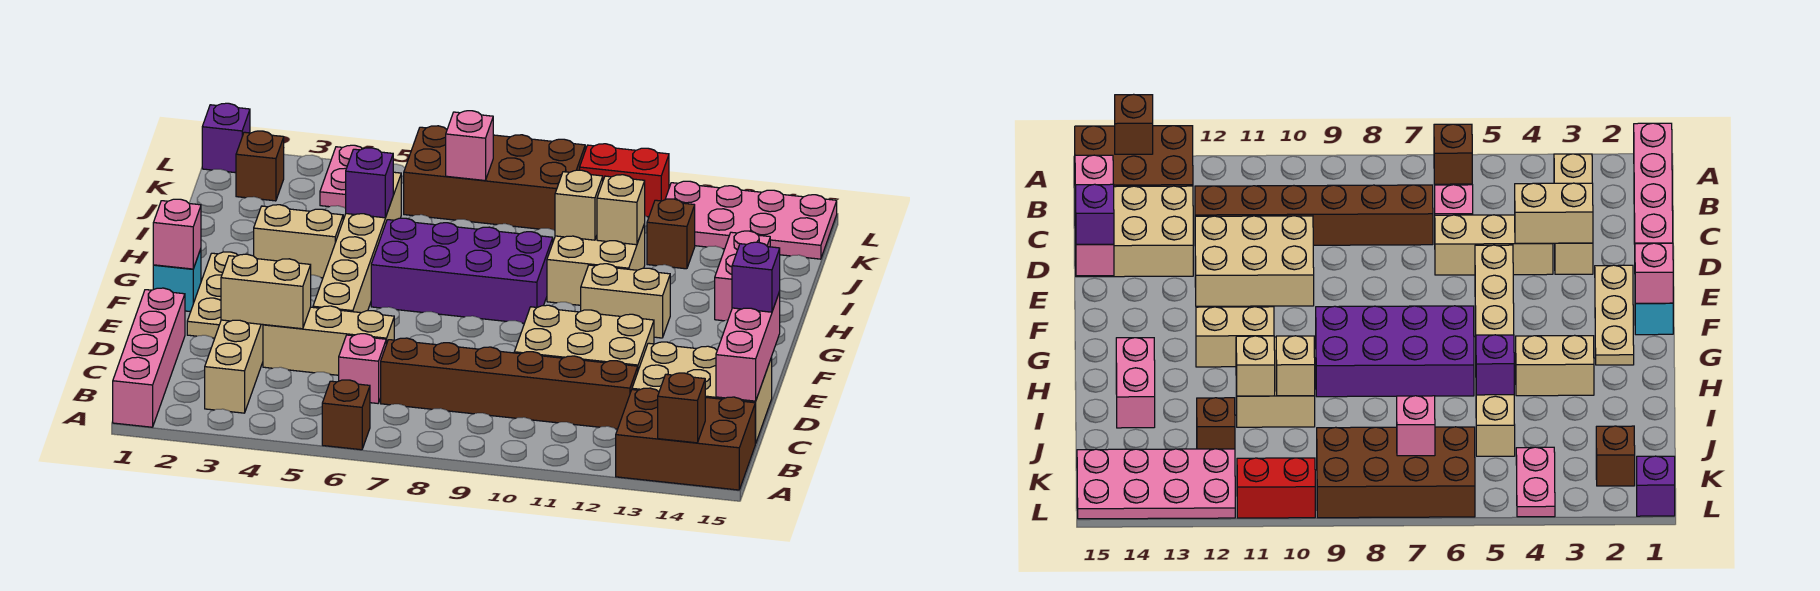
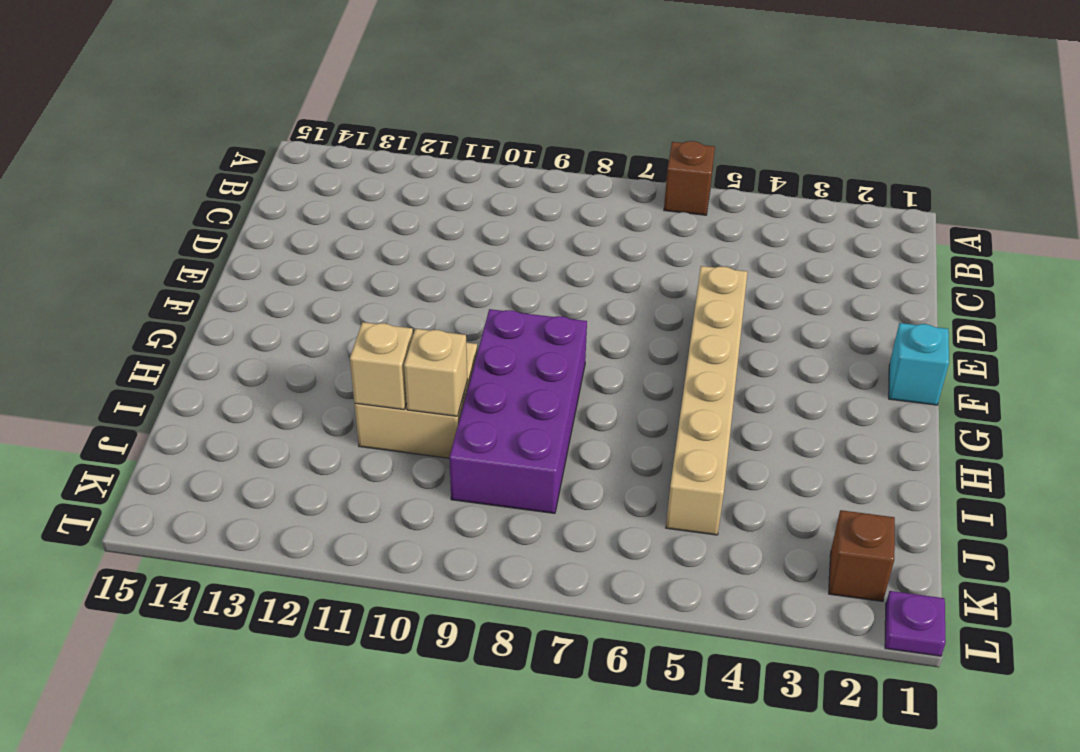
purple brick G8:J9 level 1 -> purple brick G6:H9 level 1
purple plate L1 level 1 -> purple brick L1 level 1
none -> pink brick A1:D1 level 1
none -> brown brick A13:B15 level 1
none -> tan brick B3:D3 level 1
none -> pink brick C6 level 1

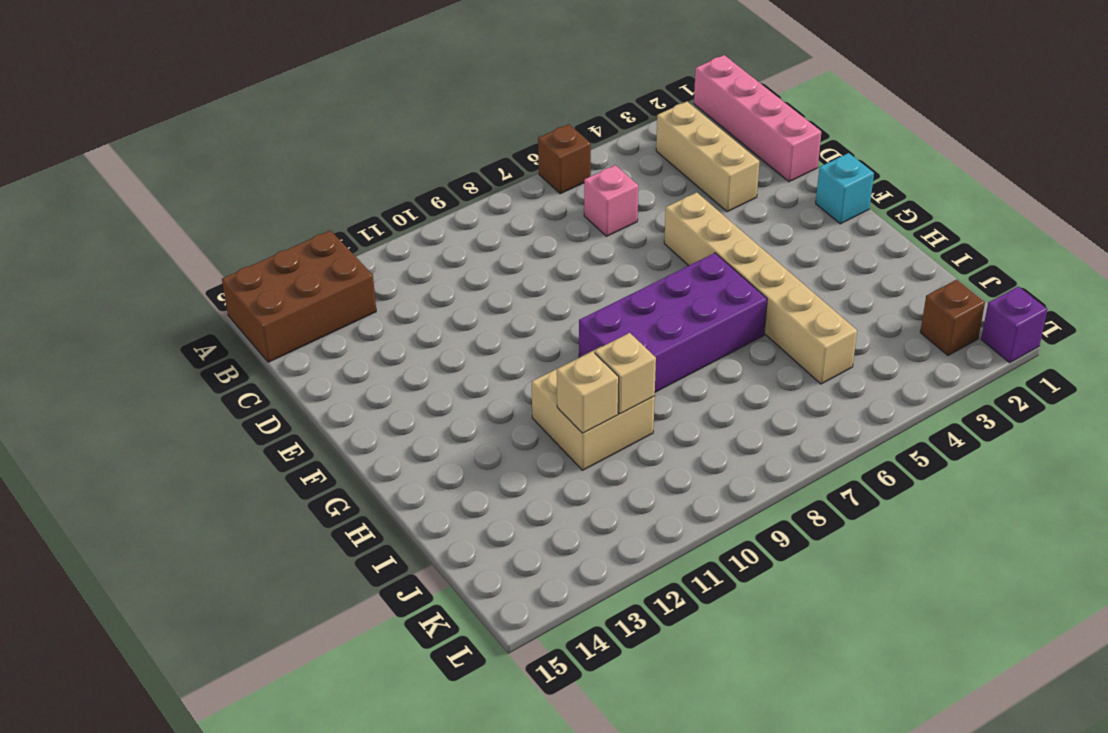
none -> brown brick C7:C12 level 1
none -> tan brick C13:D15 level 1
none -> tan brick D4:D6 level 1
none -> tan brick D10:E12 level 1

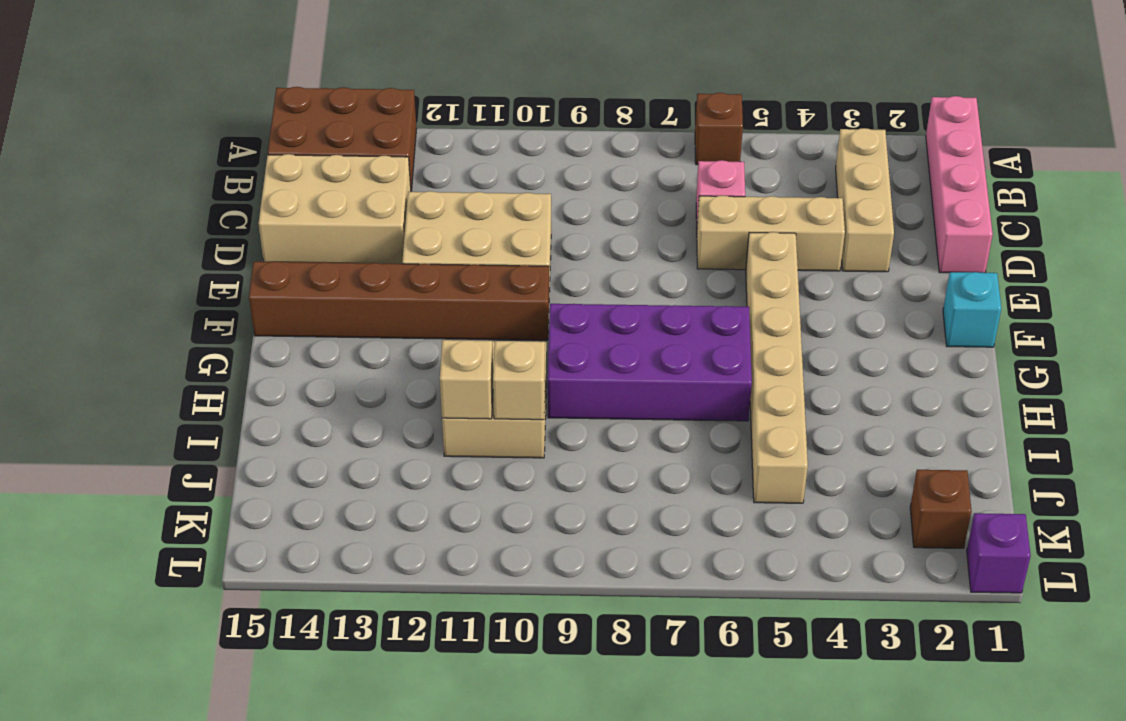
brown brick F10:F15 level 1 -> brown brick C7:C12 level 1
none -> tan plate E2:G2 level 1
none -> tan brick G11:G12 level 1
none -> tan brick H3:H4 level 1
none -> pink brick H14:I14 level 1

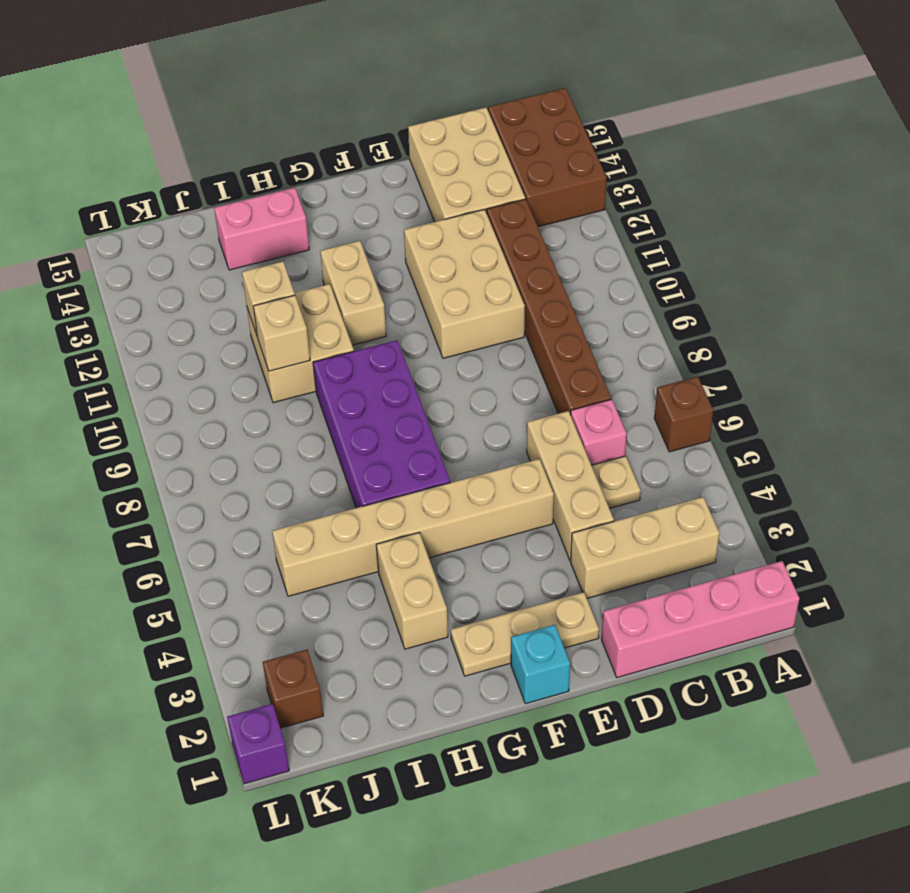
tan plate C5 level 1 -> none
none -> brown brick J12 level 1
none -> pink plate K4:L4 level 1
none -> brown brick K6:L9 level 1
none -> pink plate K12:L15 level 1

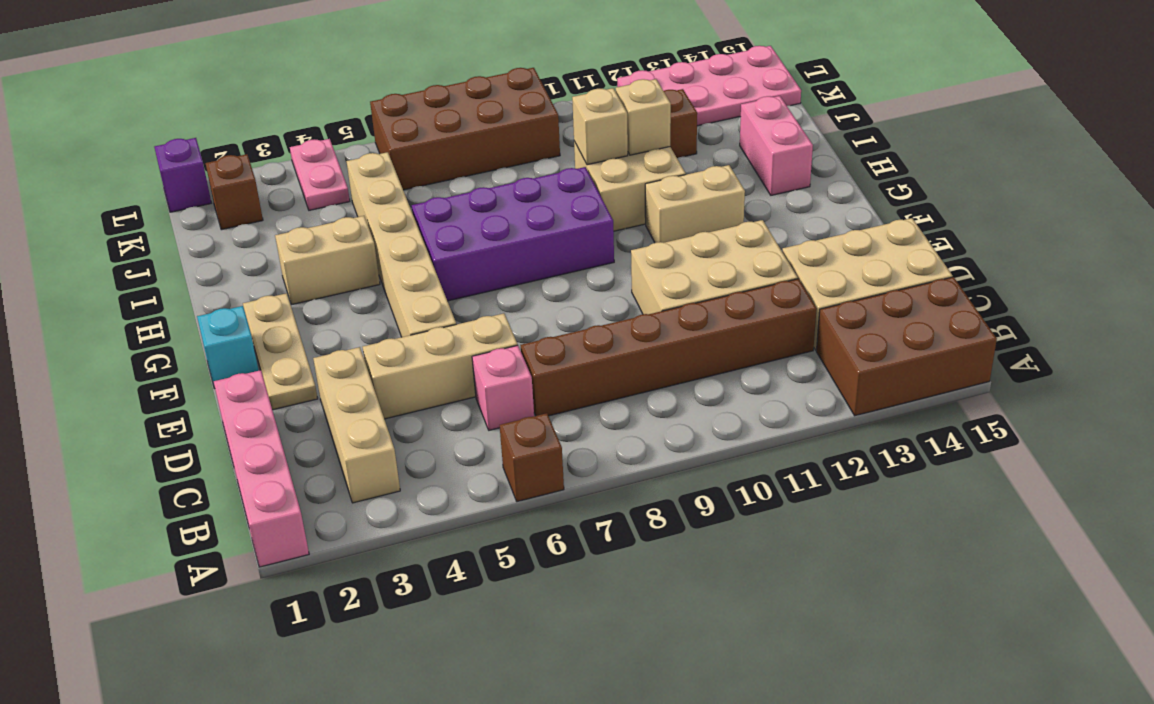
none -> red brick L10:L11 level 1
none -> brown brick A14 level 2
none -> pink brick C15:E15 level 2
none -> tan brick D3:D4 level 2

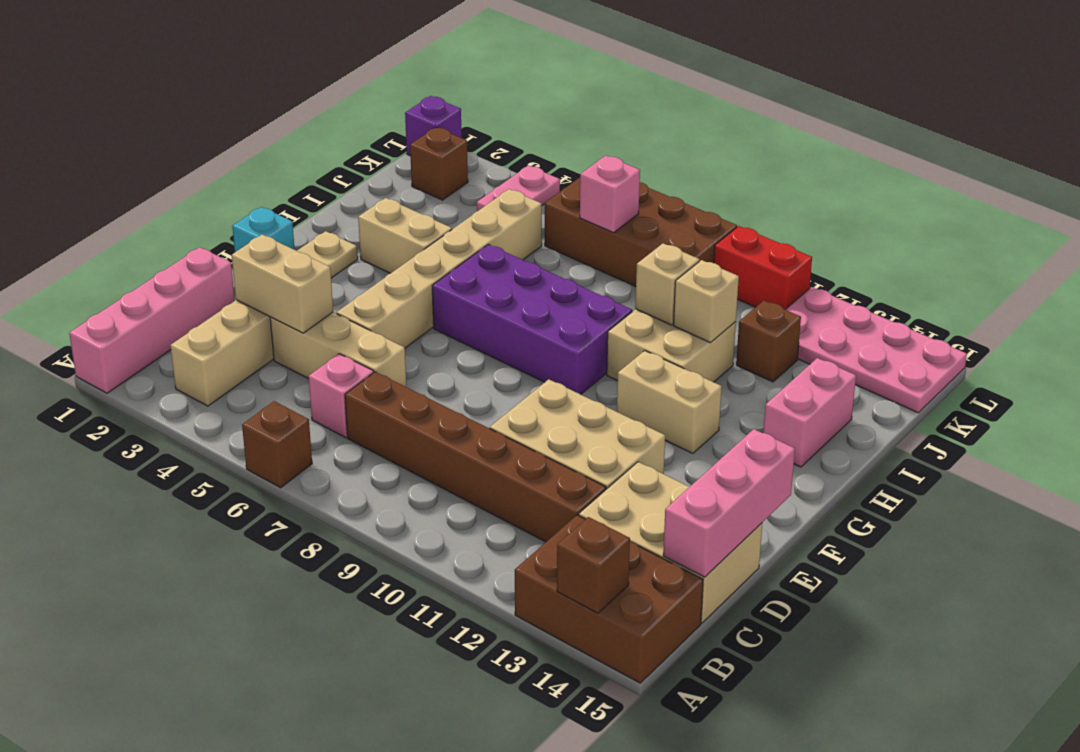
none -> pink brick F1 level 2
none -> purple brick I5 level 2
none -> purple brick E15 level 3

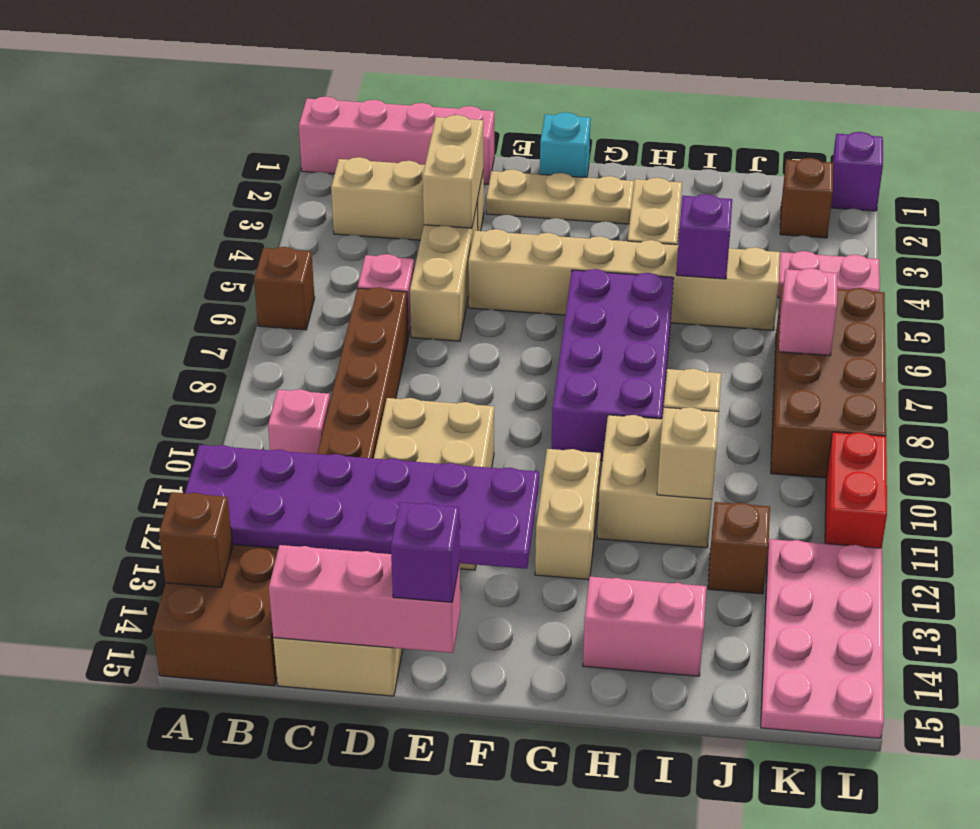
purple plate A12:F13 level 2 -> none
pink brick B10 level 1 -> pink brick F1 level 2

